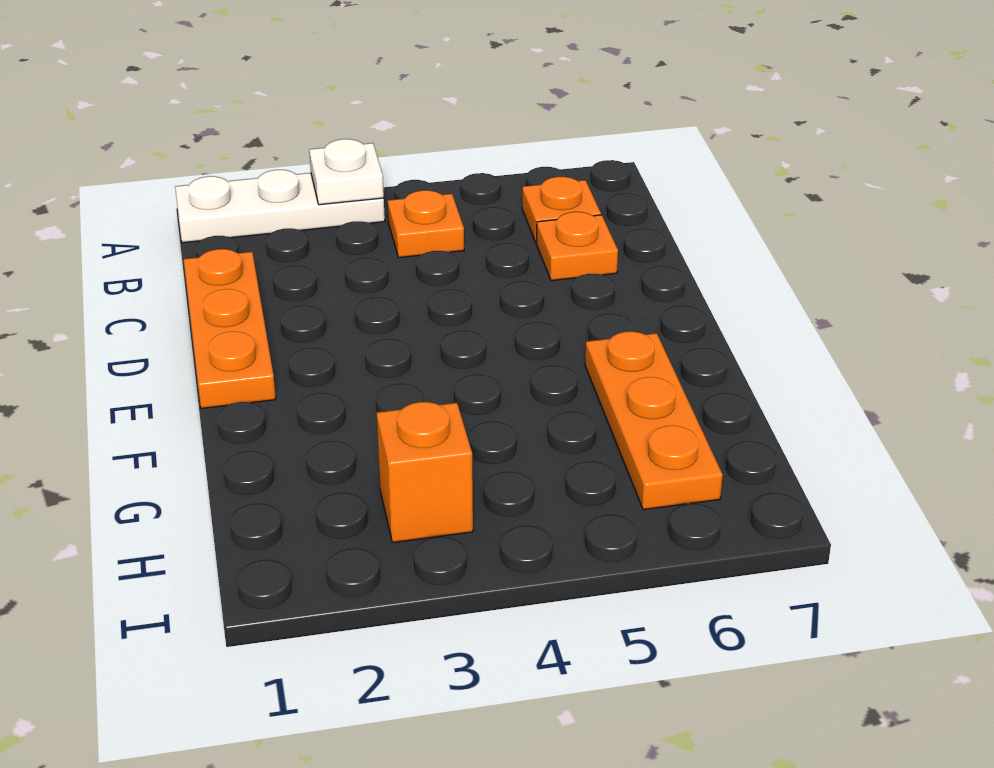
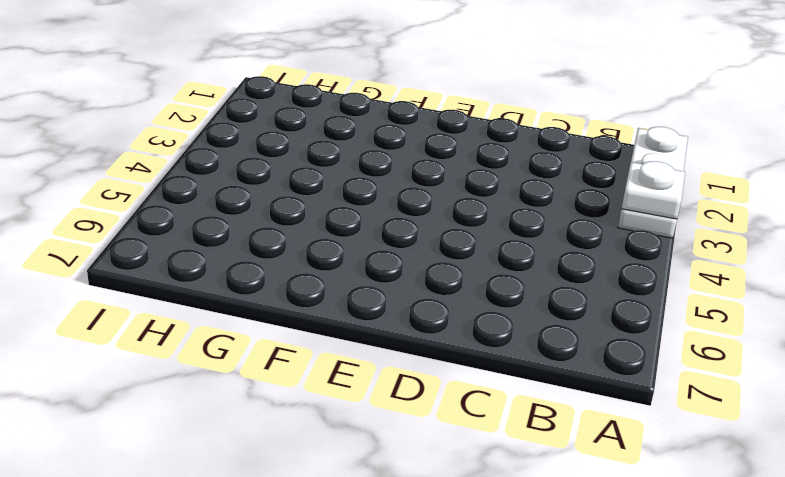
none -> orange plate B4 level 1
none -> orange plate B6 level 1

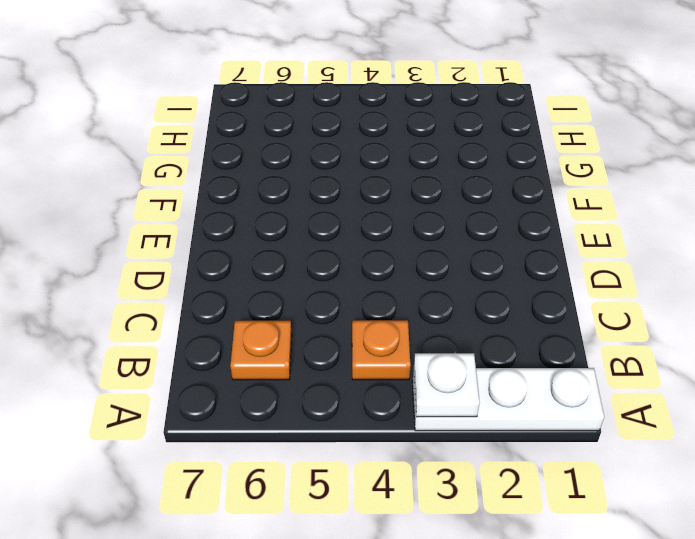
none -> orange plate C1:E1 level 1
none -> orange plate C6 level 1

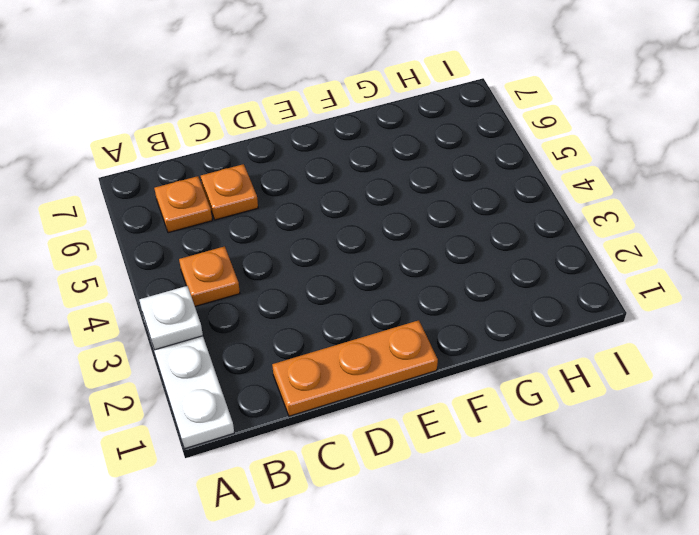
none -> orange plate F6:H6 level 1
none -> orange brick H3 level 1

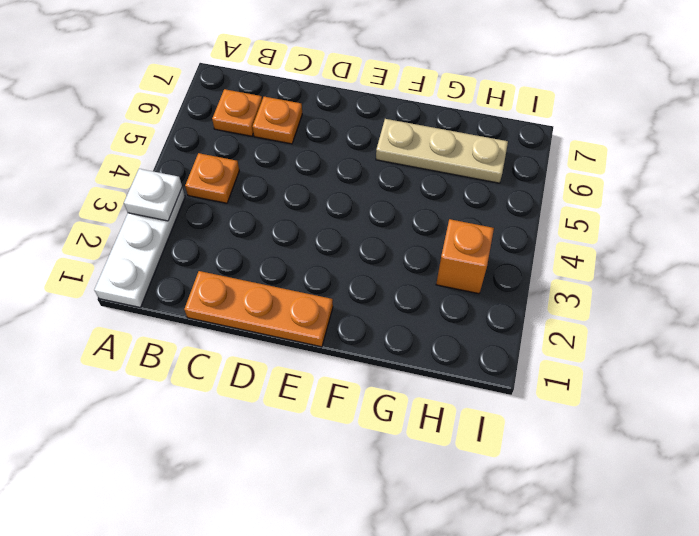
tan plate F6:H6 level 1 -> orange plate F6:H6 level 1

